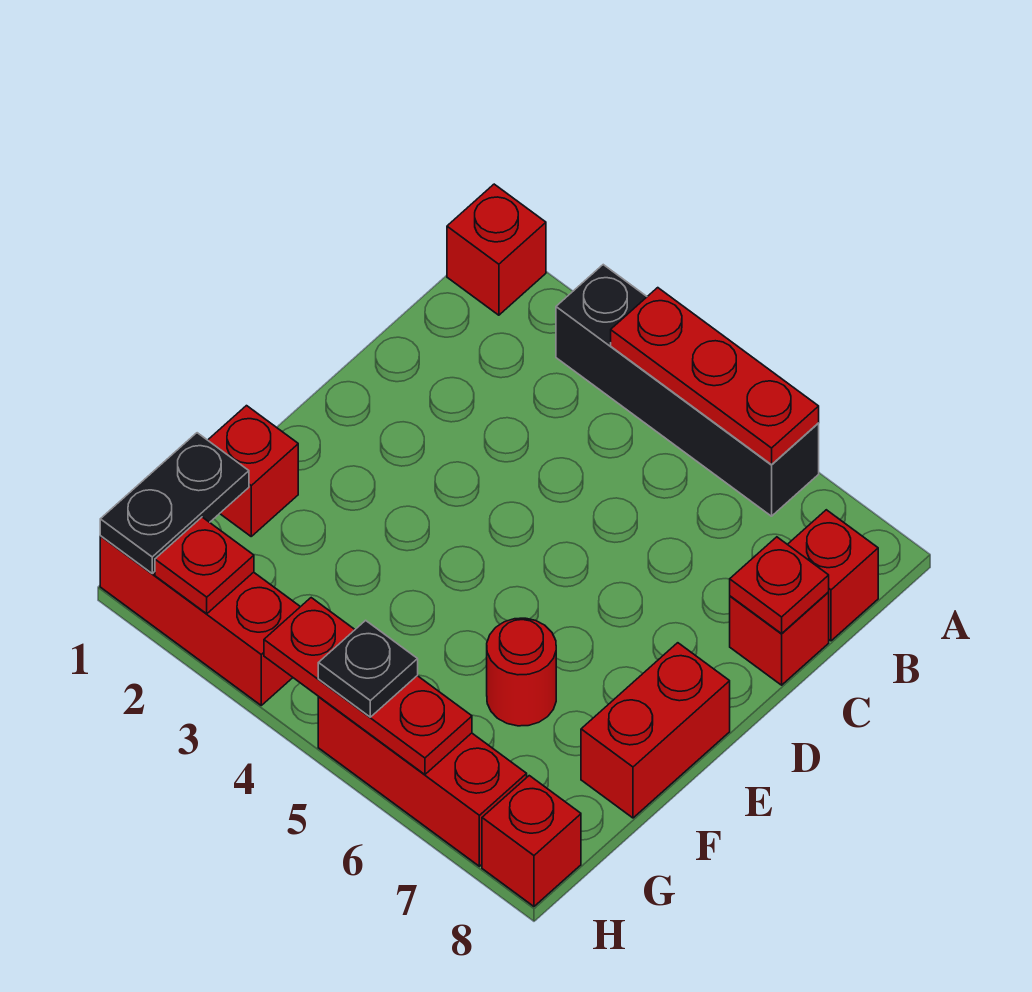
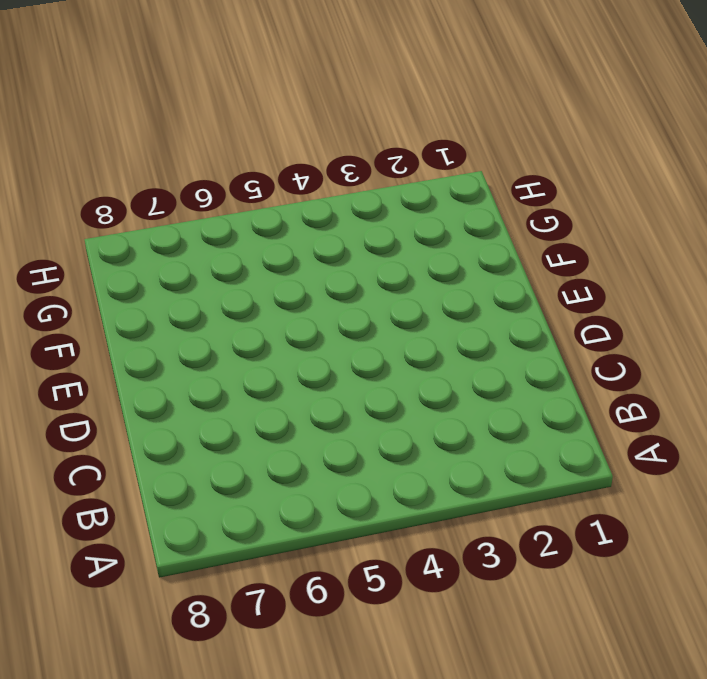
none -> red brick A1 level 1
none -> black brick A3:A6 level 1
none -> red brick B8 level 1

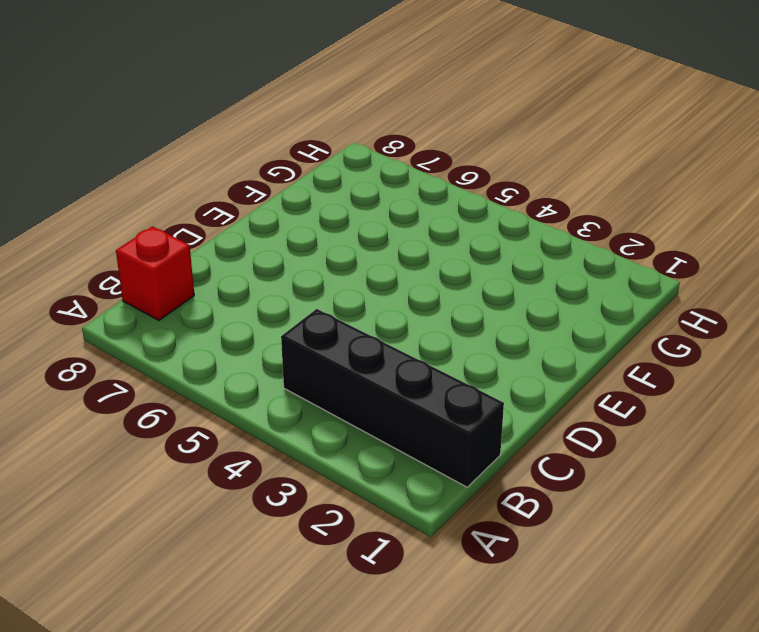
black brick B1:B4 level 1 -> black brick A3:A6 level 1
none -> red brick A1 level 1
none -> red brick C8 level 1
none -> red brick E8:F8 level 1

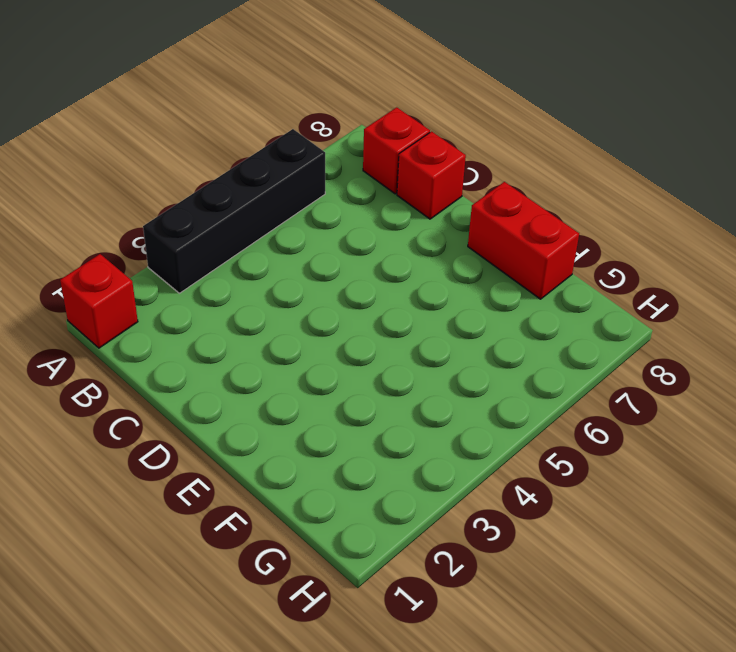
none -> red brick F1 level 1
none -> red round brick F6 level 1
none -> red brick H1:H3 level 1

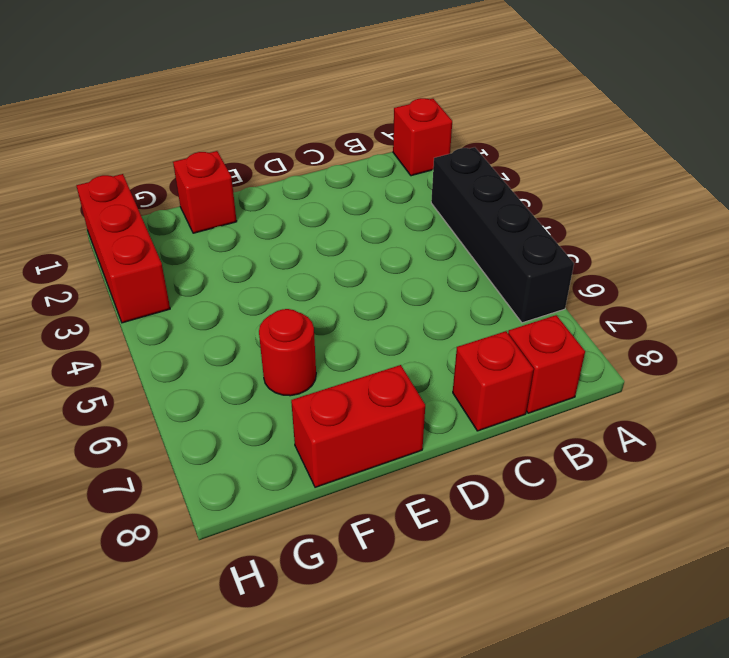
none -> red brick H5:H7 level 1
none -> red brick H8 level 1
none -> red plate A4:A6 level 2

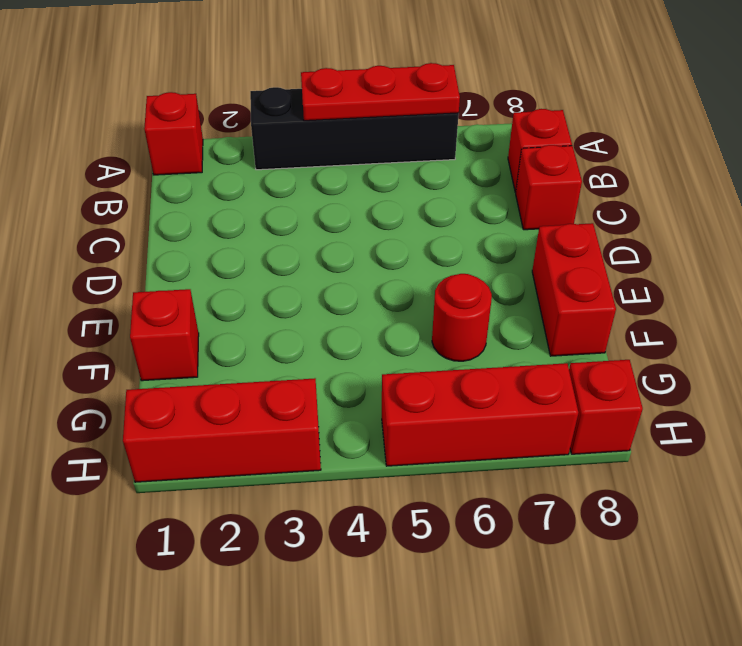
none -> red plate C8 level 2
none -> black plate G1:H1 level 2
none -> red plate H2 level 2

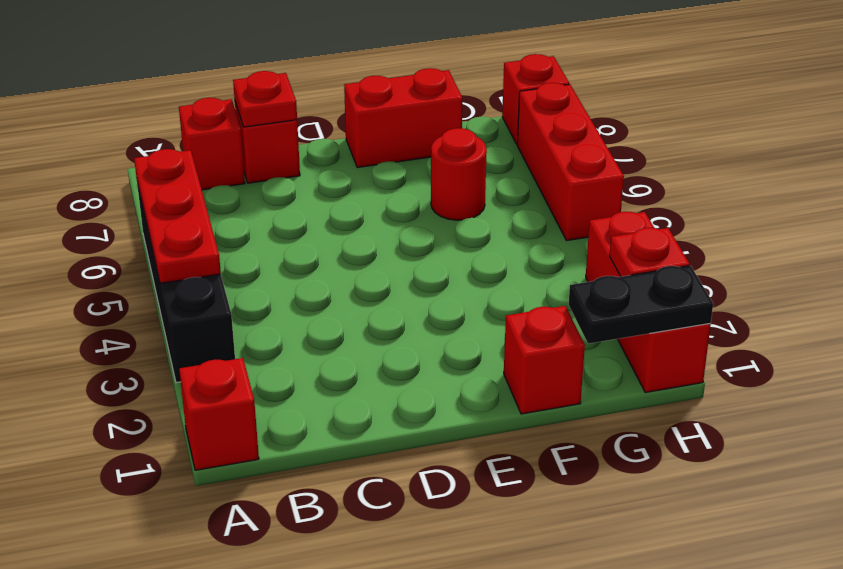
none -> red plate H4:H6 level 2
none -> black plate H5 level 3

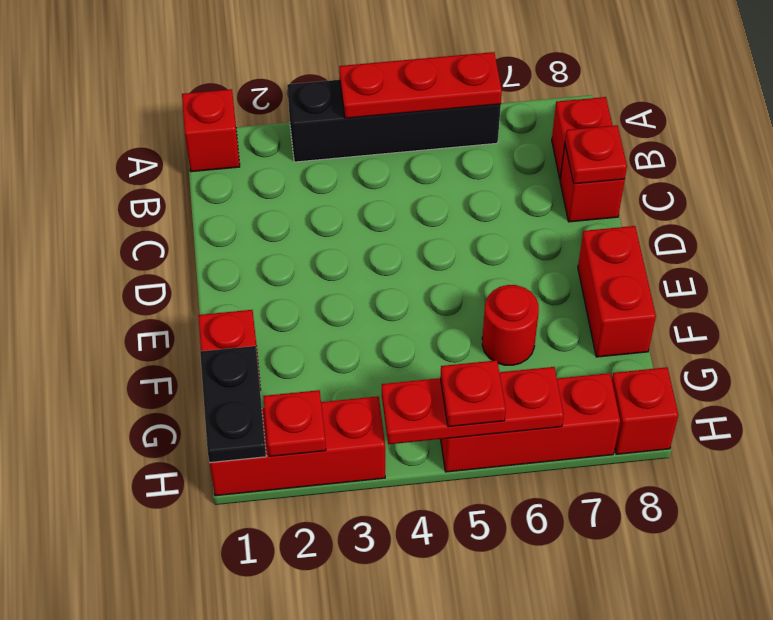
red plate H5 level 3 -> black plate H5 level 3

